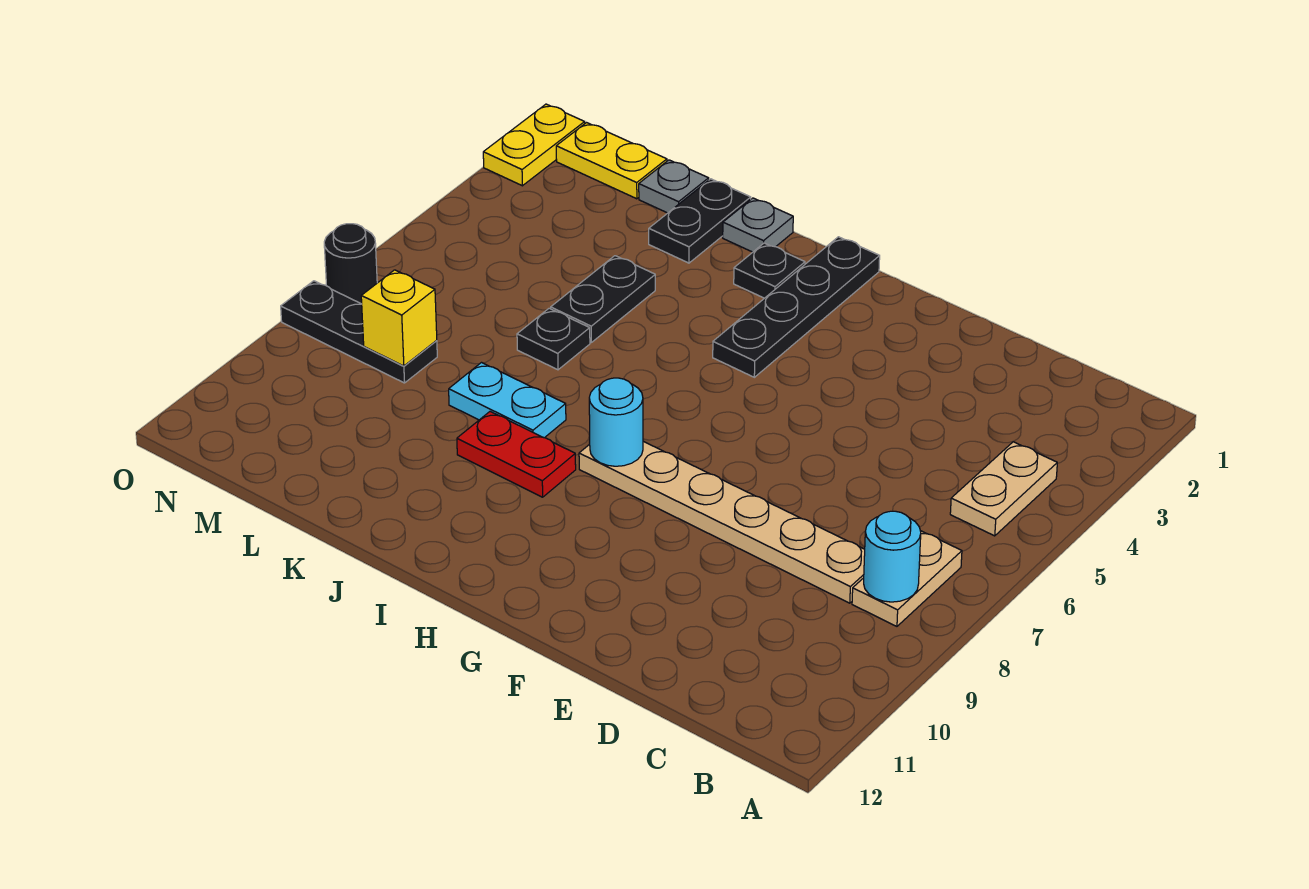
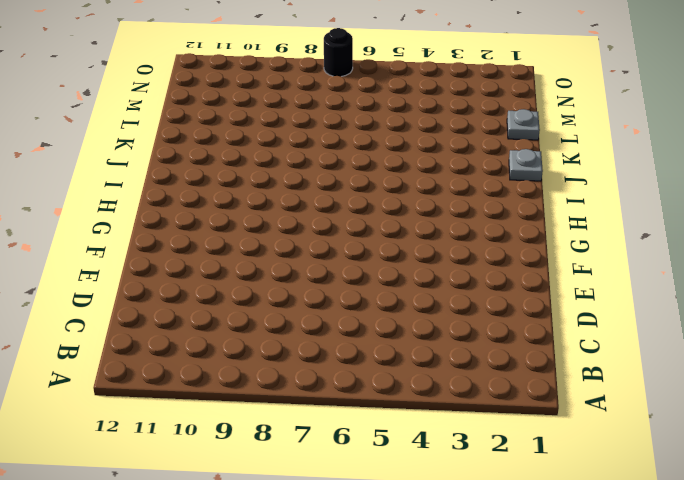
none -> tan plate B4:B5 level 1
none -> tan plate B7:B8 level 1
none -> tan plate C8:H8 level 1

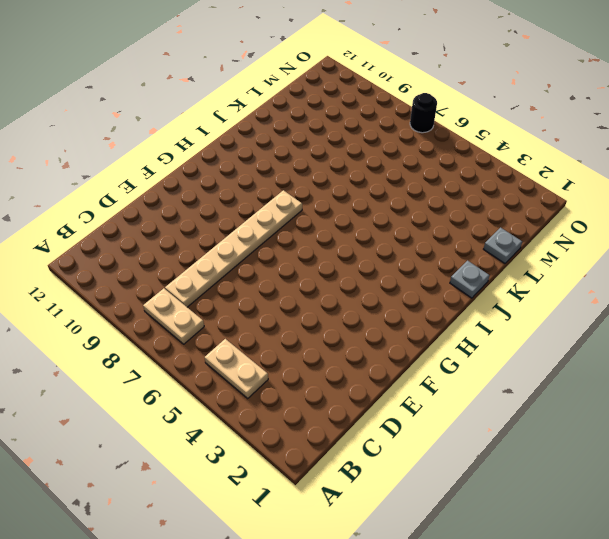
none -> black plate H1:H4 level 1
none -> black plate I2 level 1
none -> red plate I9:J9 level 1

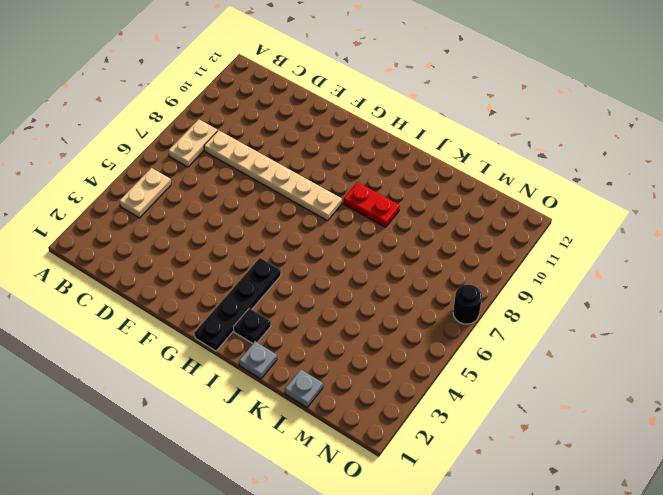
none -> cyan plate J8:K8 level 1
none -> black plate K1:K2 level 1
none -> black plate K4:K5 level 1

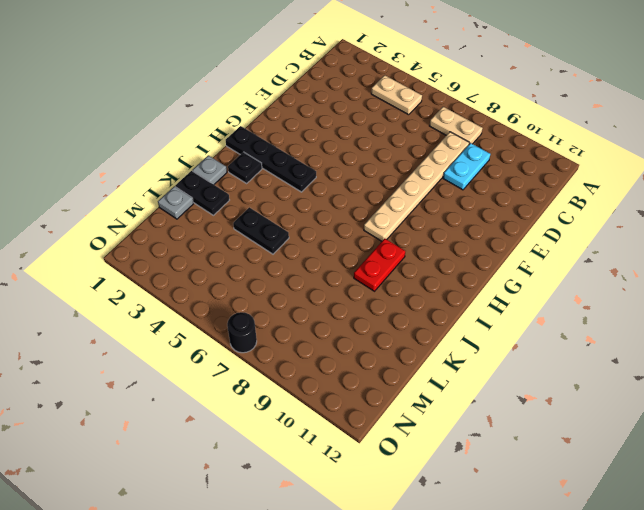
cyan plate C9:D9 level 1 -> cyan plate J8:K8 level 1
none -> black plate K6 level 1
none -> yellow plate M1:N1 level 1
none -> black plate M8:O8 level 1

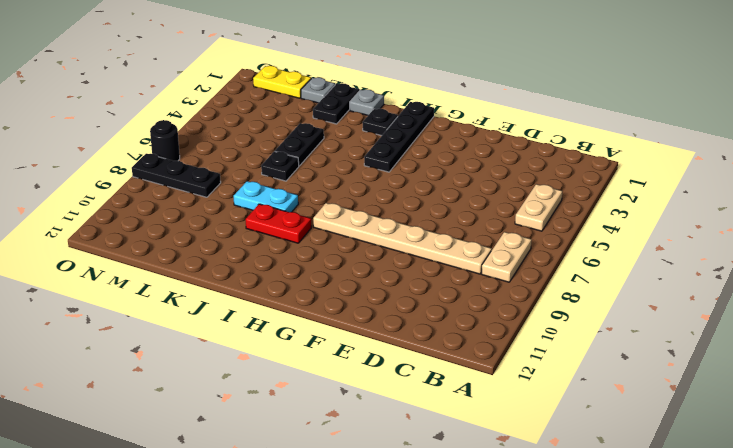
none -> yellow plate O1:O2 level 1
none -> cyan round brick B8 level 2
none -> cyan round brick H8 level 2

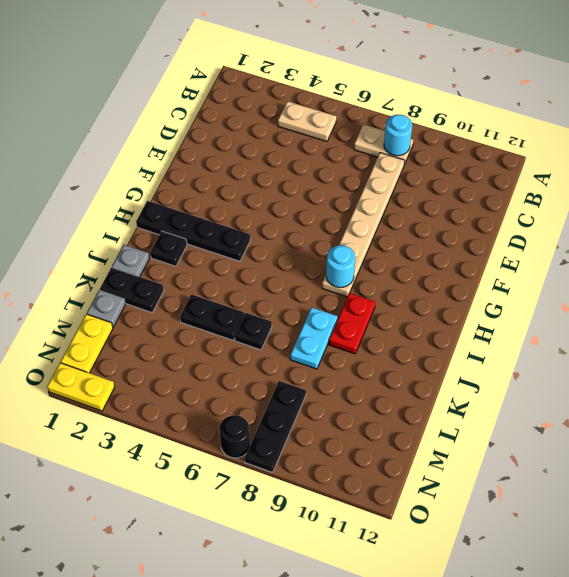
none -> yellow brick M8 level 2

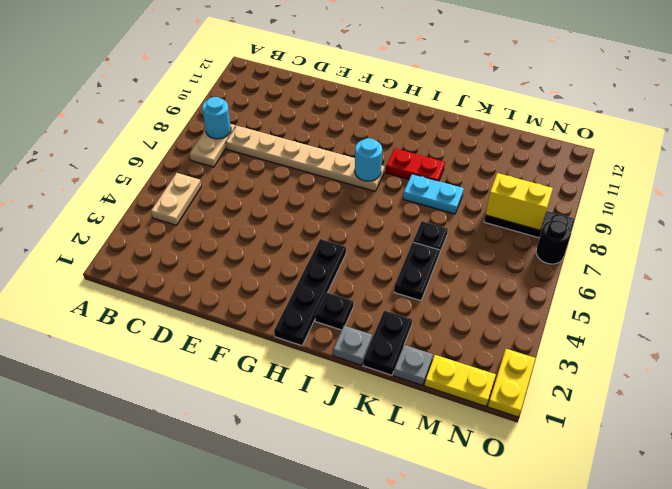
yellow brick M8:N8 level 2 -> yellow brick M8 level 2

